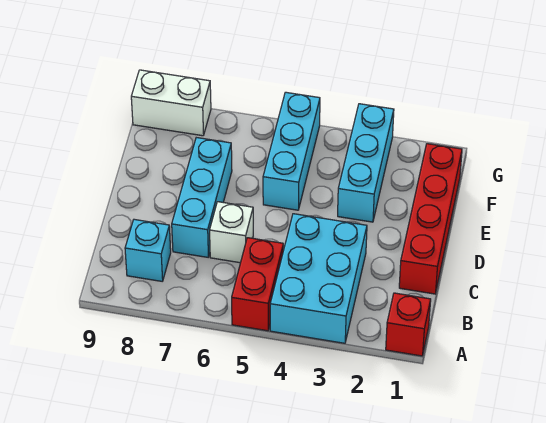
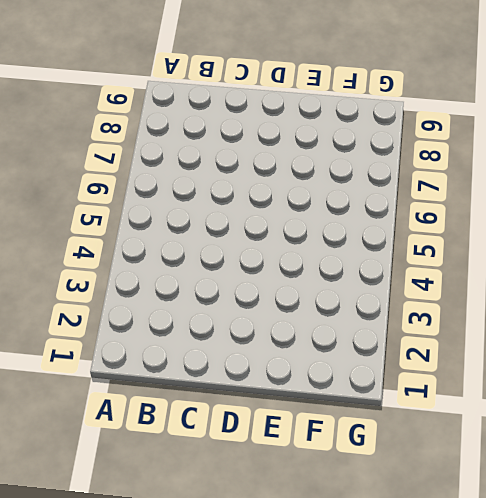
none -> red brick A1 level 1
none -> cyan brick A3:C4 level 1

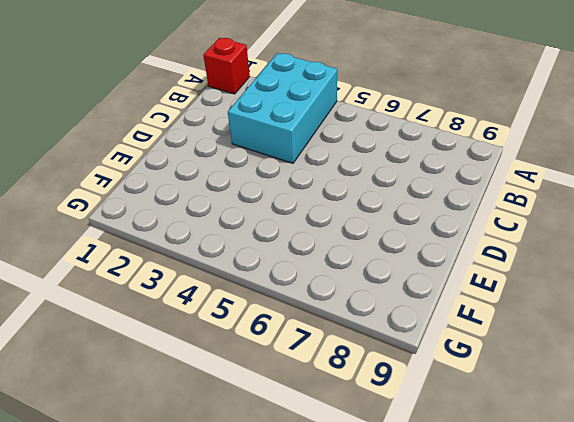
none -> red brick A5:B5 level 1
none -> cyan brick B8 level 1

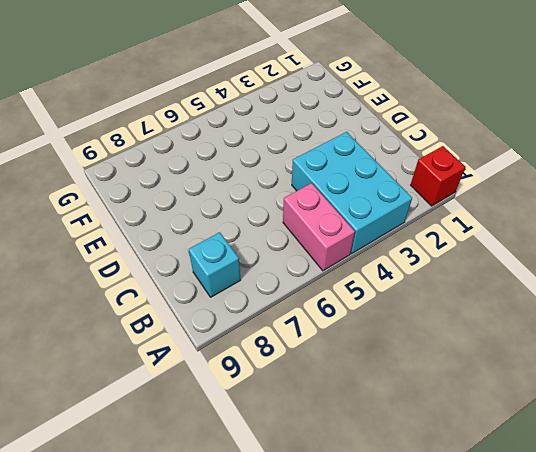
pink brick A5:B5 level 1 -> red brick A5:B5 level 1
none -> red brick C1:F1 level 1
none -> white brick C6 level 1

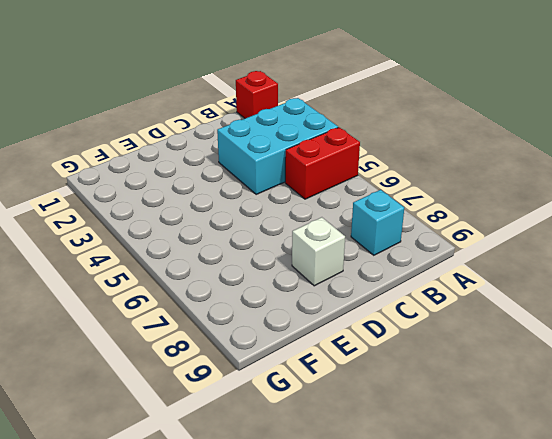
white brick D8 level 1 -> white brick C6 level 1
none -> red brick C1:F1 level 1
none -> cyan brick C7:E7 level 1

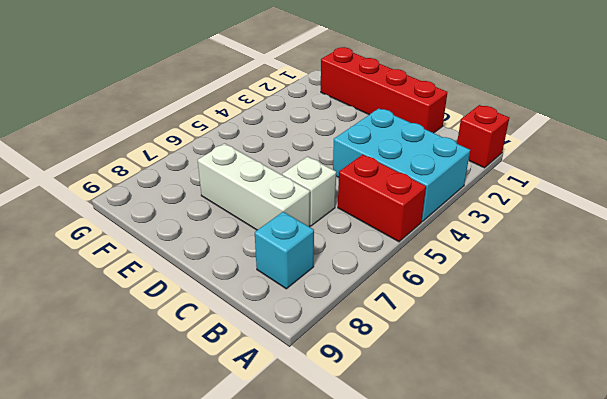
white brick C7:E7 level 1 -> cyan brick C7:E7 level 1
none -> cyan brick E3:G3 level 1
none -> cyan brick E5:G5 level 1

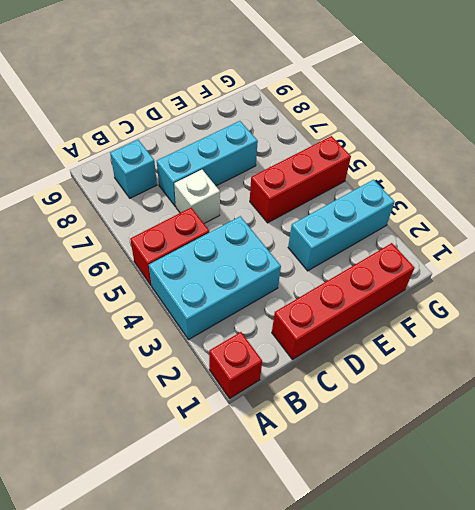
red brick E5:G5 level 1 -> cyan brick E5:G5 level 1
none -> white brick G8:G9 level 1

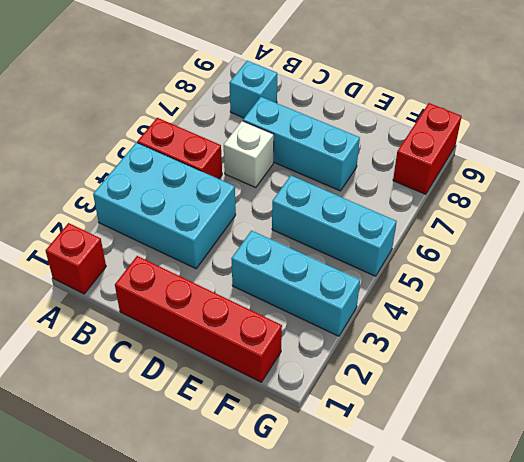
red brick G8:G9 level 1 -> white brick G8:G9 level 1

